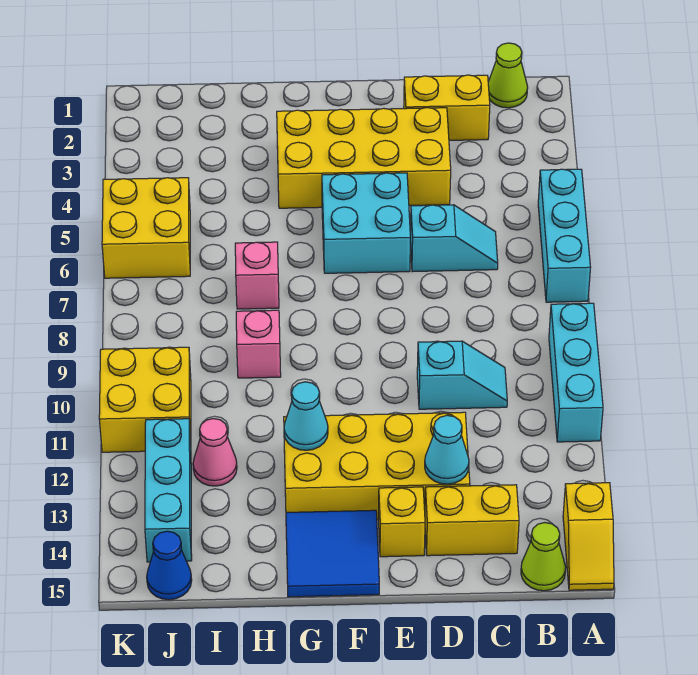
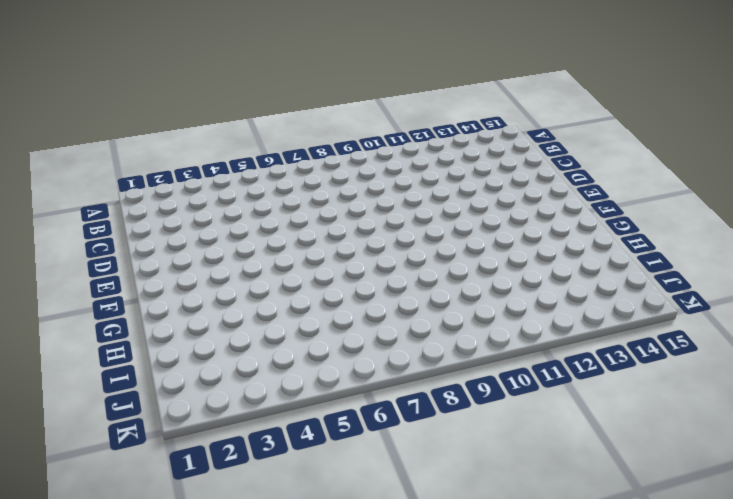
none -> cyan brick A5:A7 level 1
none -> cyan brick A9:A11 level 1
none -> yellow slope A14:A15 level 1 top 14

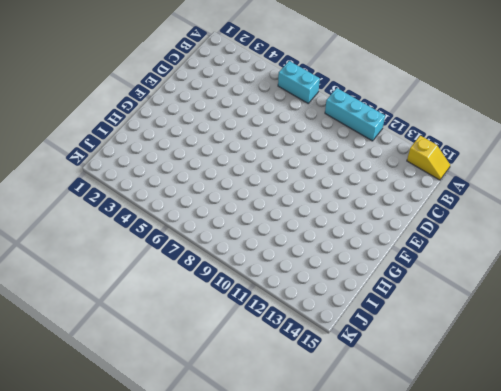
cyan brick A6:A7 level 1 -> cyan brick A5:A7 level 1
none -> lime cone B1 level 1
none -> lime cone B15 level 1
none -> yellow brick C2:D2 level 1

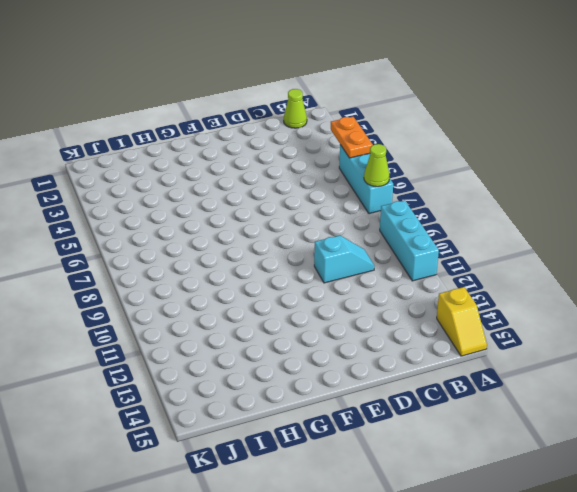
orange plate A4:A5 level 2 -> none
lime cone A7 level 2 -> lime cone B15 level 1
none -> yellow brick C2:D2 level 1
none -> cyan slope C6:D6 level 1 top D
none -> yellow brick C14:D14 level 1

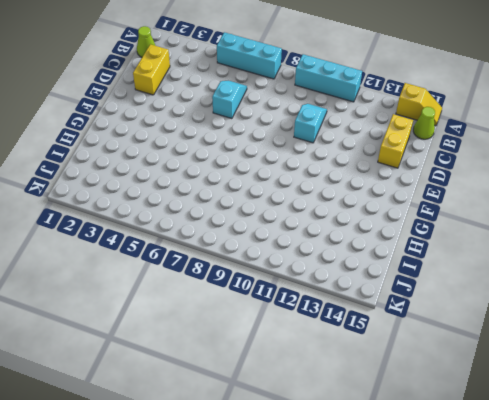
none -> yellow brick D3:G4 level 1
none -> yellow brick D12:G13 level 1
none -> cyan brick E5:F6 level 1

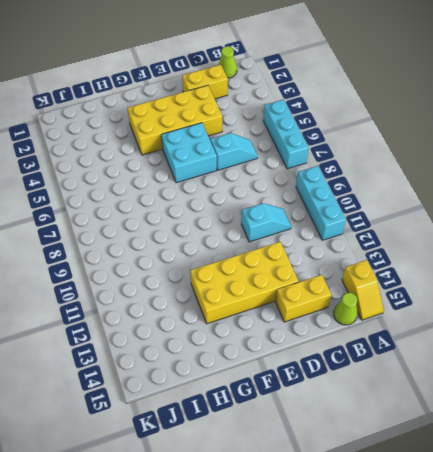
none -> yellow brick E14 level 1
none -> blue tile F14:G15 level 1
none -> pink brick H7 level 1

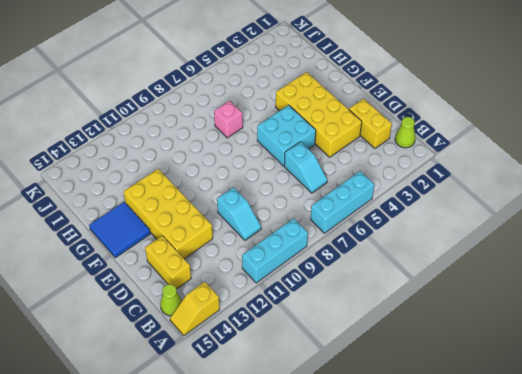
none -> yellow brick E14 level 1
none -> pink brick H9 level 1
none -> pink cone I12 level 1

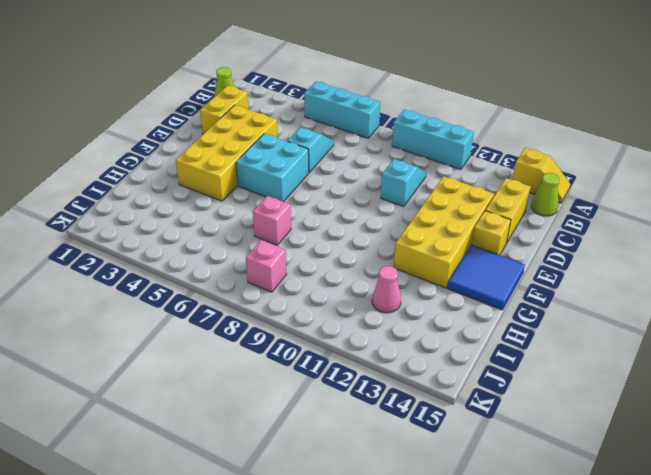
pink brick J8 level 1 -> pink brick H9 level 1
none -> yellow brick J5:K6 level 1
none -> yellow brick J10:K11 level 1
none -> cyan brick J12:J14 level 1

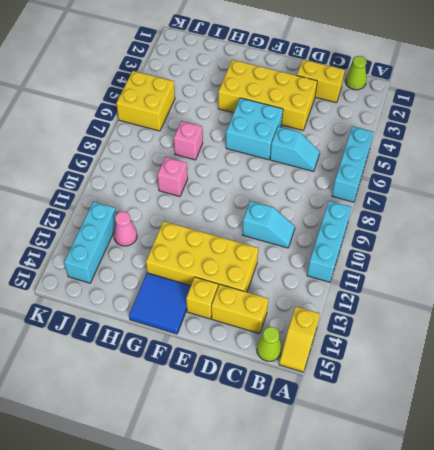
none -> yellow brick J10:K11 level 1
none -> blue cone J15 level 1
none -> cyan cone D13 level 2

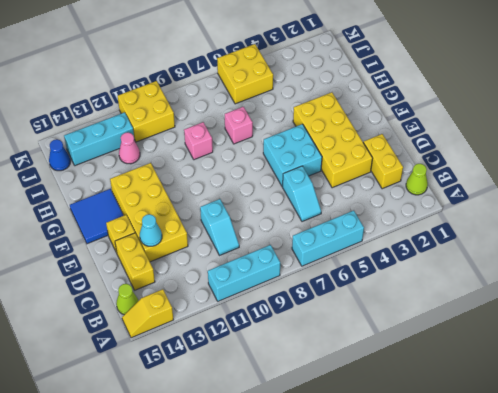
none -> cyan cone G12 level 2

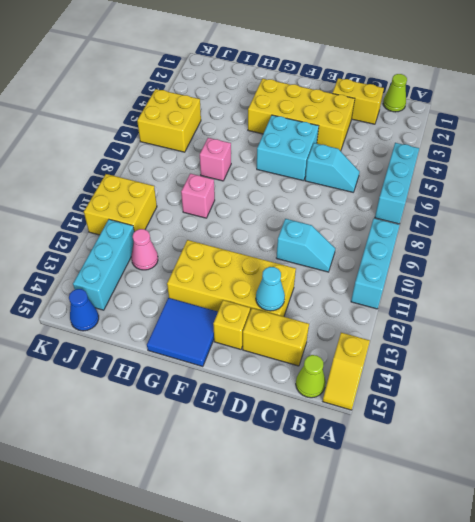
none -> cyan cone G12 level 2

